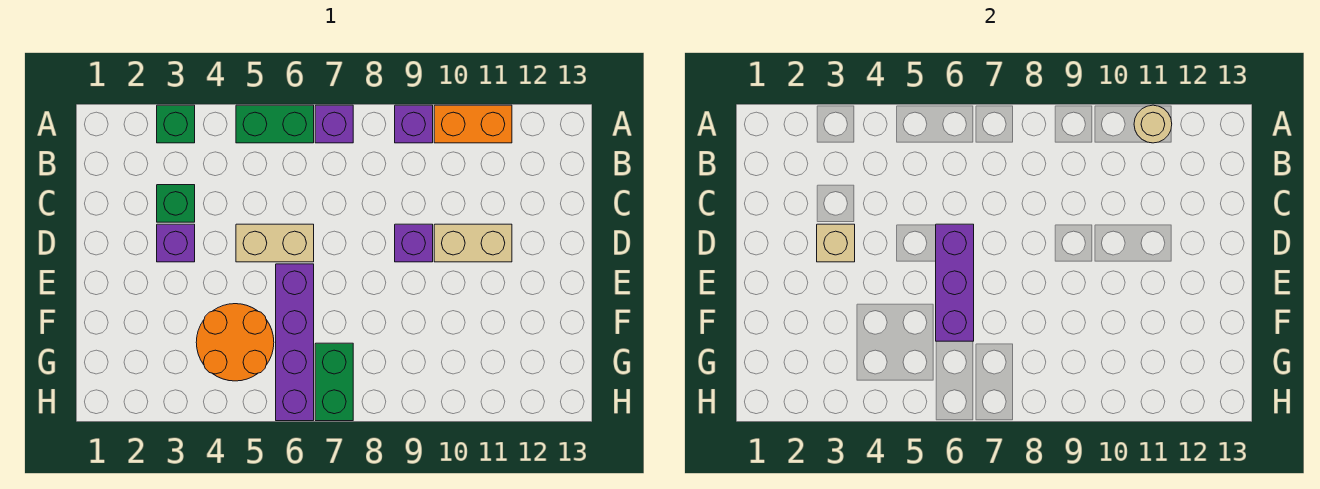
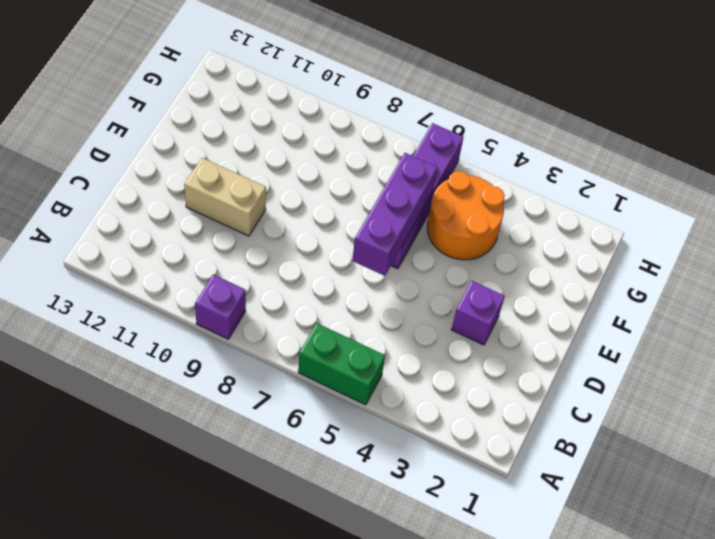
none -> green brick A3 level 1
none -> purple brick A7 level 1
none -> orange brick A10:A11 level 1

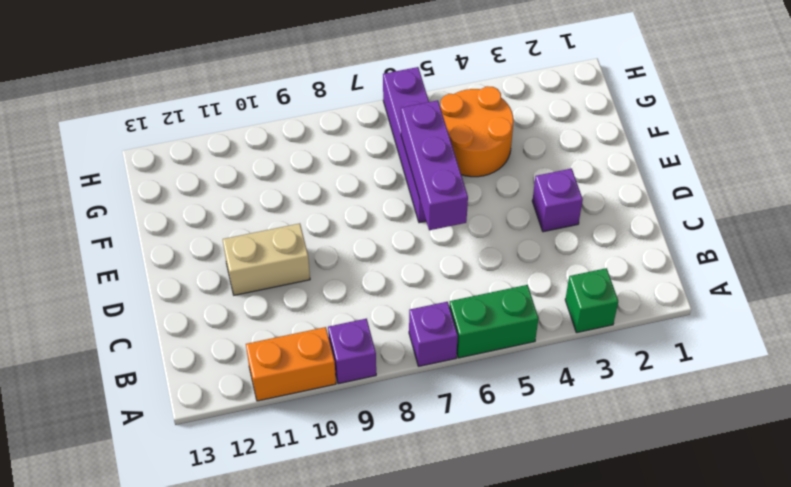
none -> green brick C3 level 1
none -> tan brick D5:D6 level 1
none -> purple brick D9 level 1

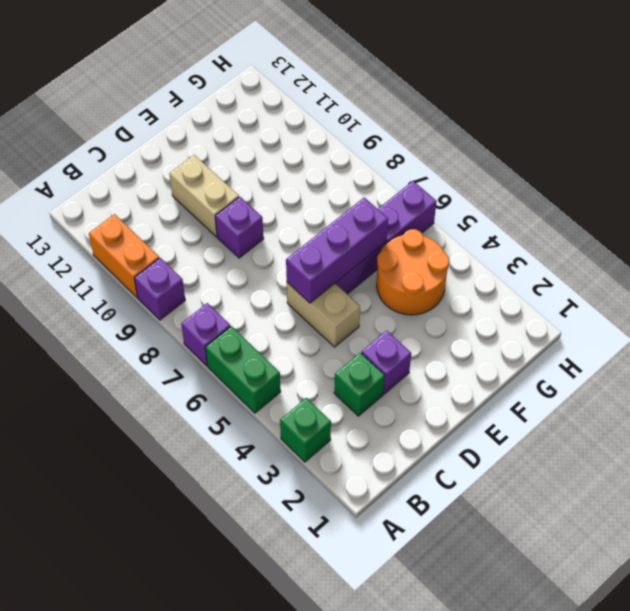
none -> green brick G7:H7 level 1
none -> tan round brick A11 level 2
none -> tan brick D3 level 2

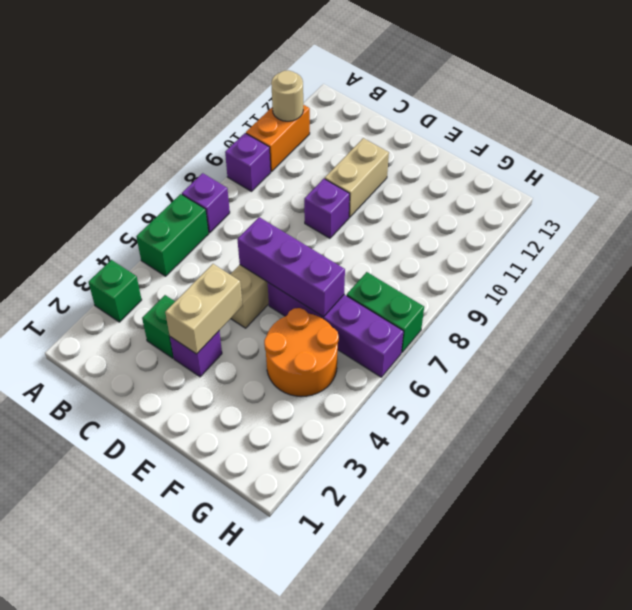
tan brick D3:D4 level 2 -> tan brick D3 level 2

